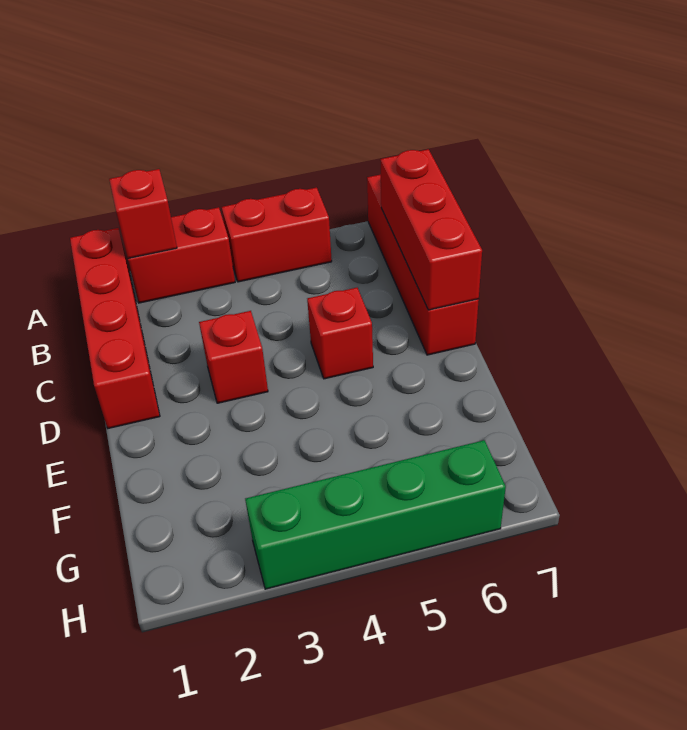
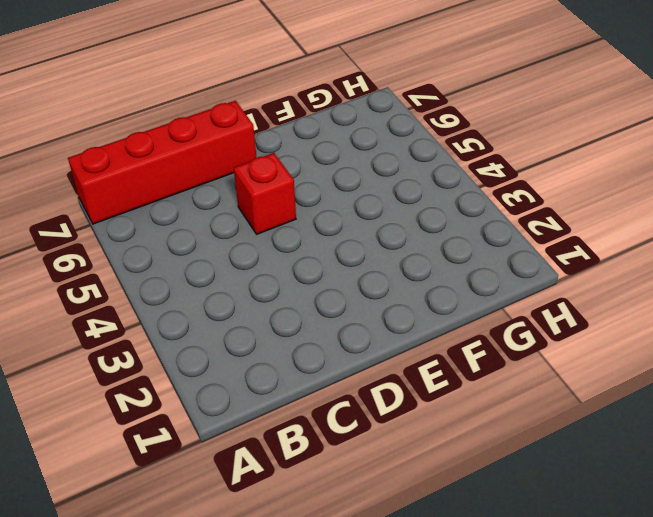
none -> red brick A1:D1 level 1
none -> red brick A2:A3 level 1

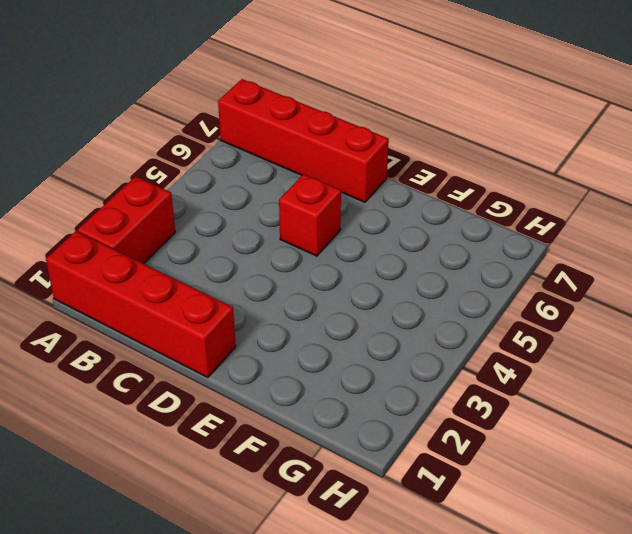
none -> red brick A4:A5 level 1
none -> red brick D3 level 1

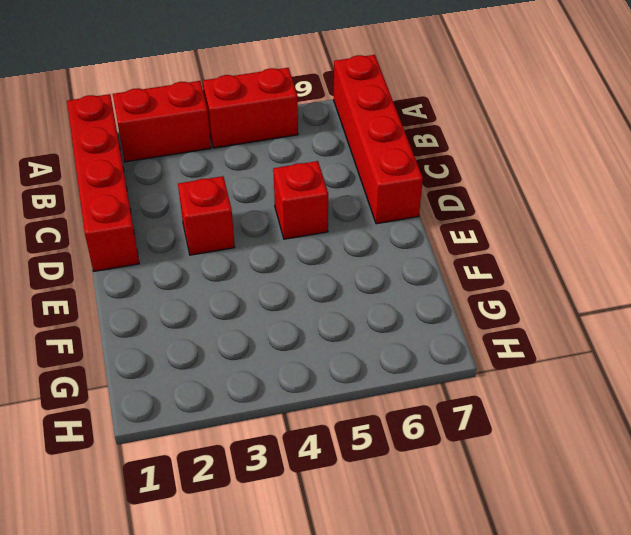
none -> green brick H3:H6 level 1
none -> red brick A2 level 2

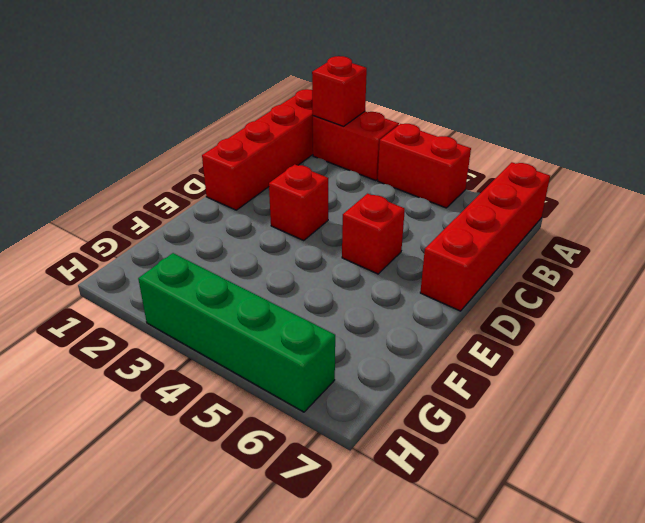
none -> red brick B7:D7 level 2

